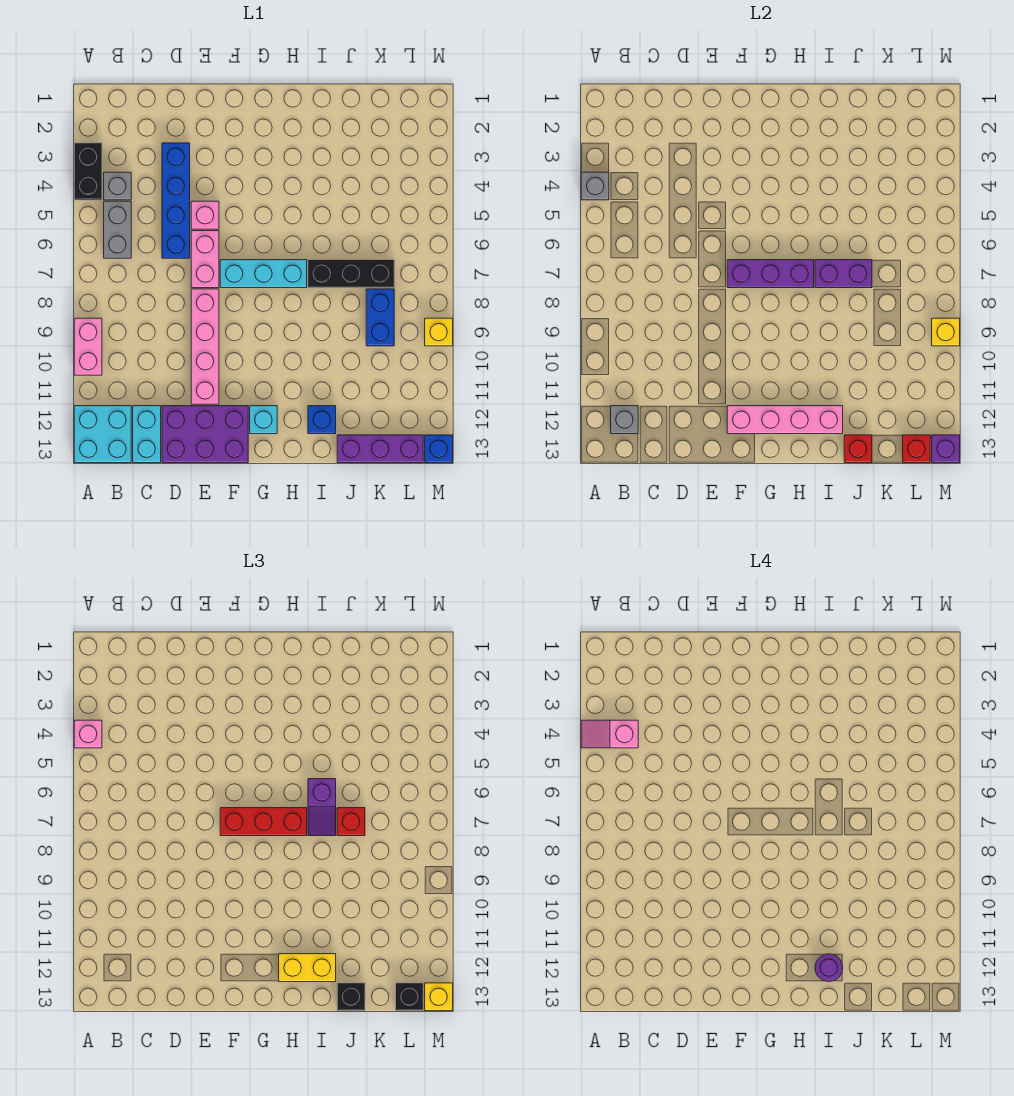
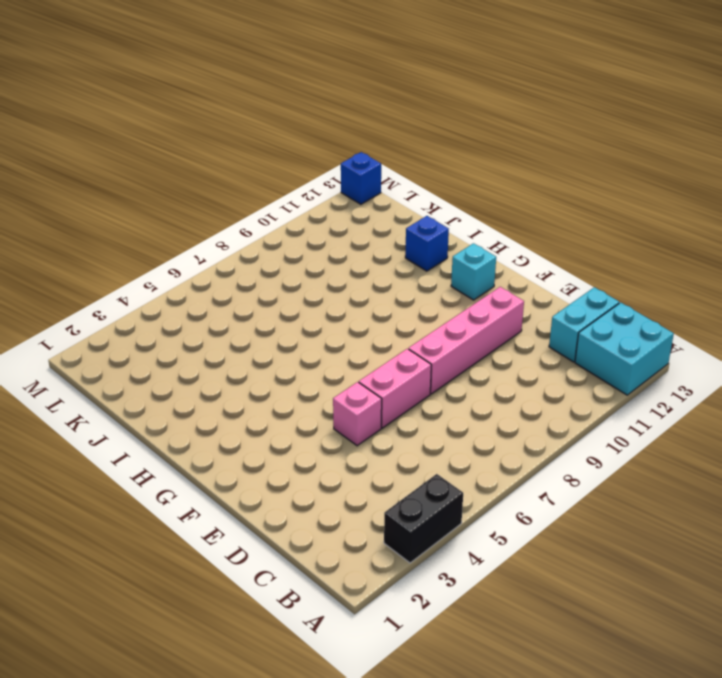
none -> pink brick A9:A10 level 1
none -> grey brick B4 level 1
none -> grey brick B5:B6 level 1
none -> blue brick D3:D6 level 1

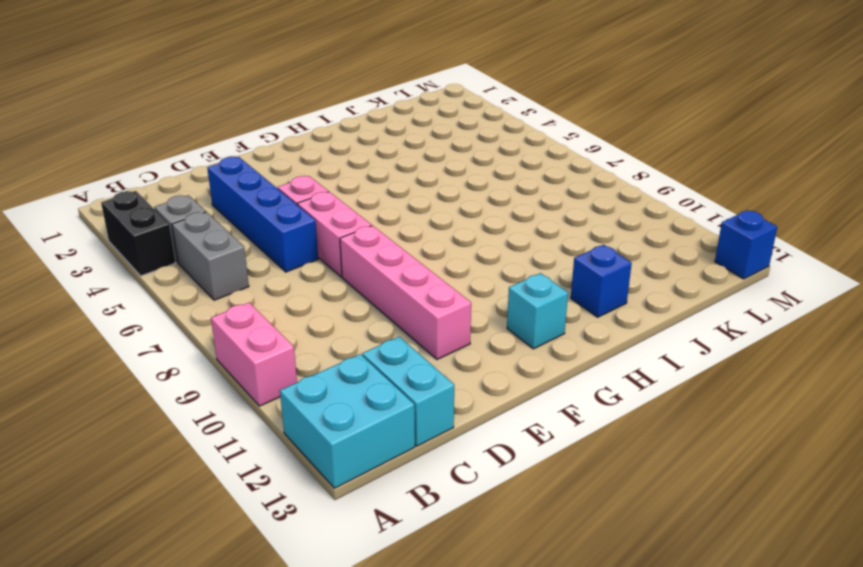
none -> purple brick D12:F13 level 1
none -> cyan brick F7:H7 level 1
none -> black brick I7:K7 level 1
none -> purple brick J13:L13 level 1

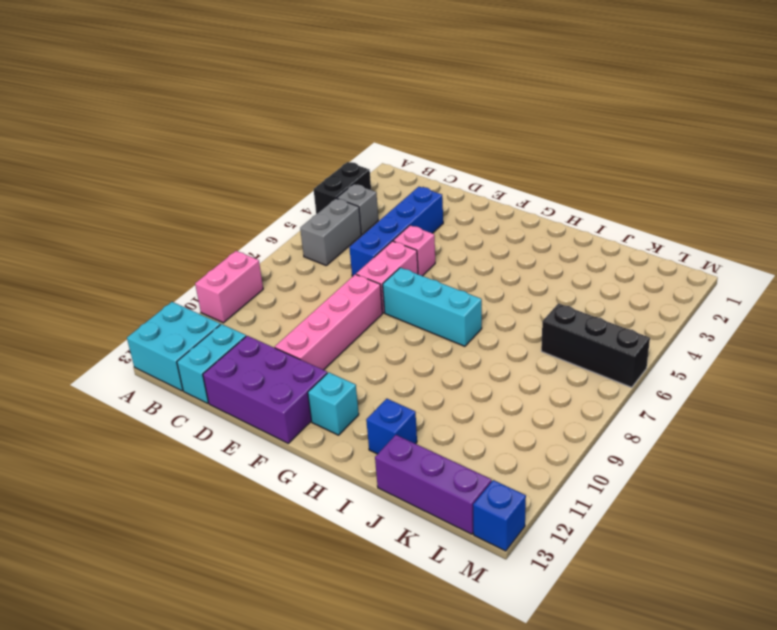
black brick K6:M6 level 1 -> black brick I7:K7 level 1
none -> blue brick K8:K9 level 1
none -> yellow brick M9 level 1
none -> grey brick A4 level 2
none -> grey brick B12 level 2

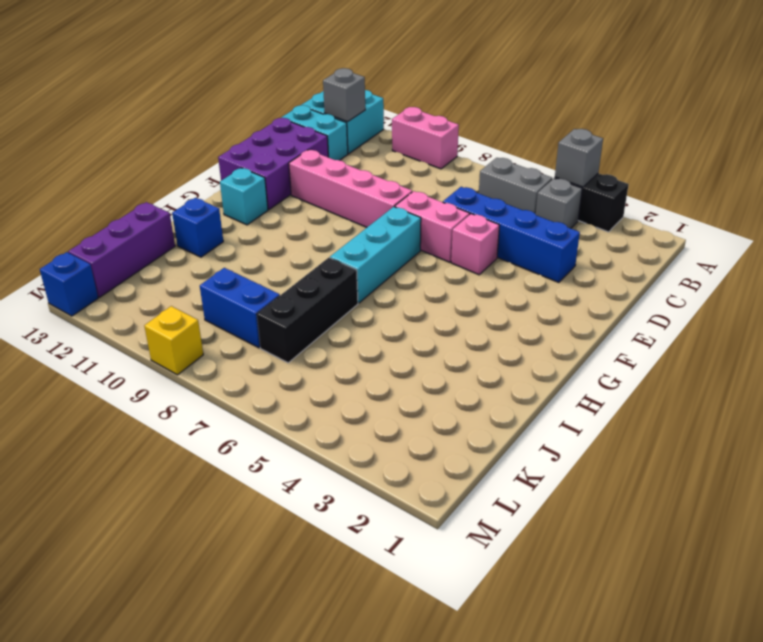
none -> purple brick F7:H7 level 2
none -> pink brick F12:I12 level 2
none -> purple brick I7:J7 level 2
none -> red brick J13 level 2

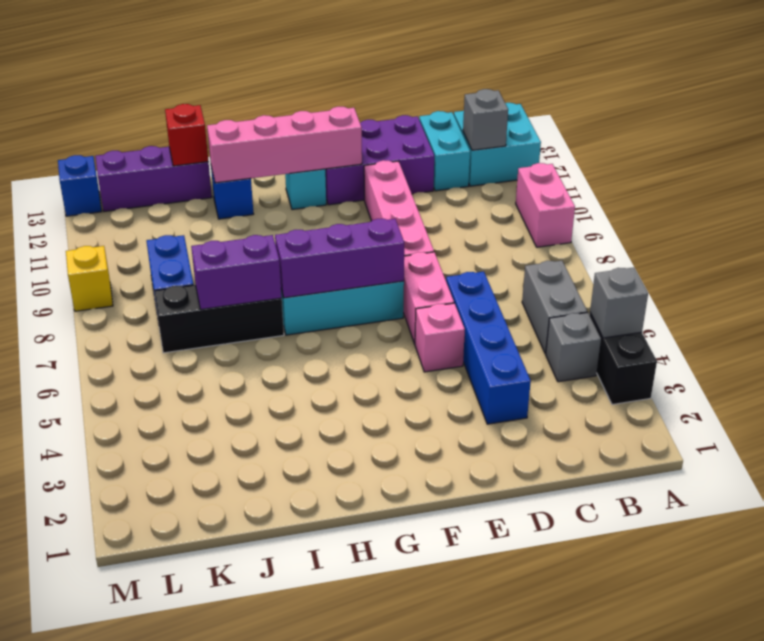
none -> red brick L13 level 2
none -> yellow brick M9 level 2
none -> purple brick M13 level 2
none -> pink brick A4 level 3

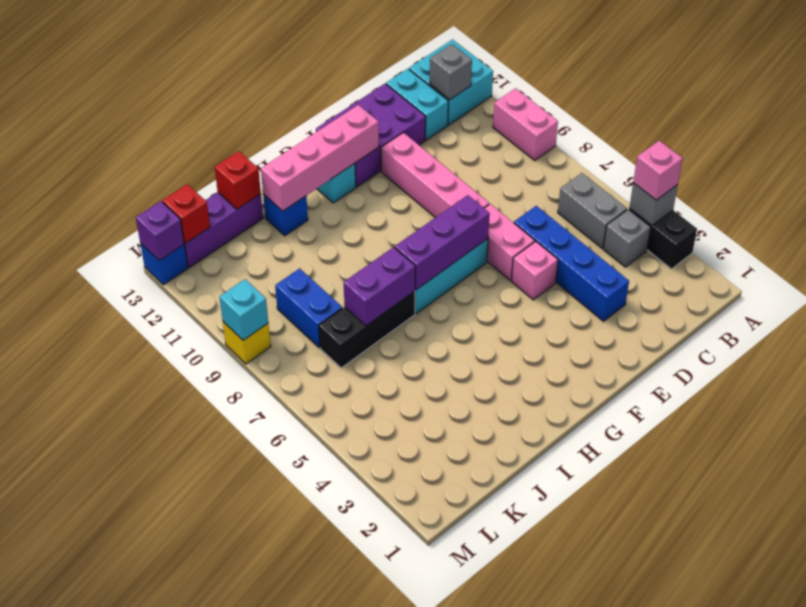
cyan brick M9 level 2 -> yellow brick M9 level 2
none -> red brick F7:H7 level 3
none -> yellow brick H12:I12 level 3
none -> purple slope I6:I7 level 3 top 6
none -> red brick J7 level 3

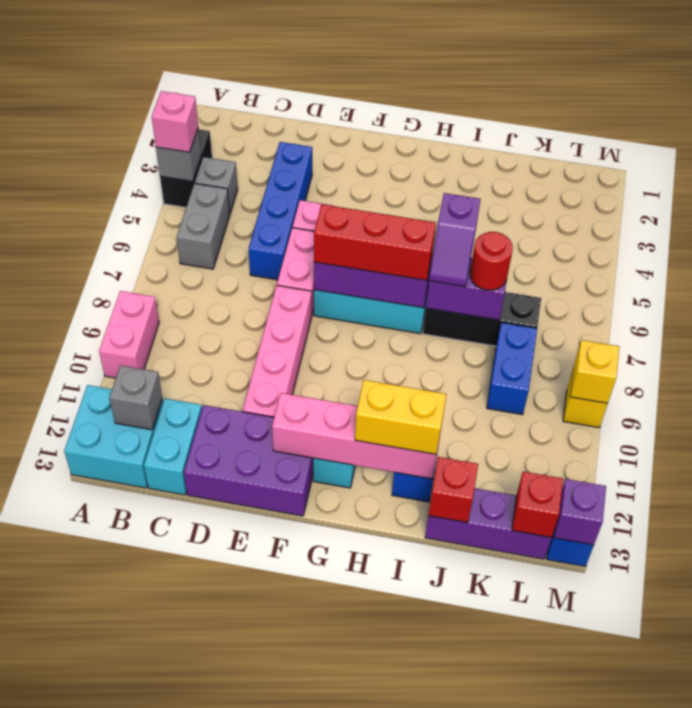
red round brick J7 level 3 -> red brick J7 level 3
none -> black brick J13 level 3
none -> black brick L13 level 3
none -> yellow brick M13 level 3
none -> pink slope A4:B4 level 4 top B

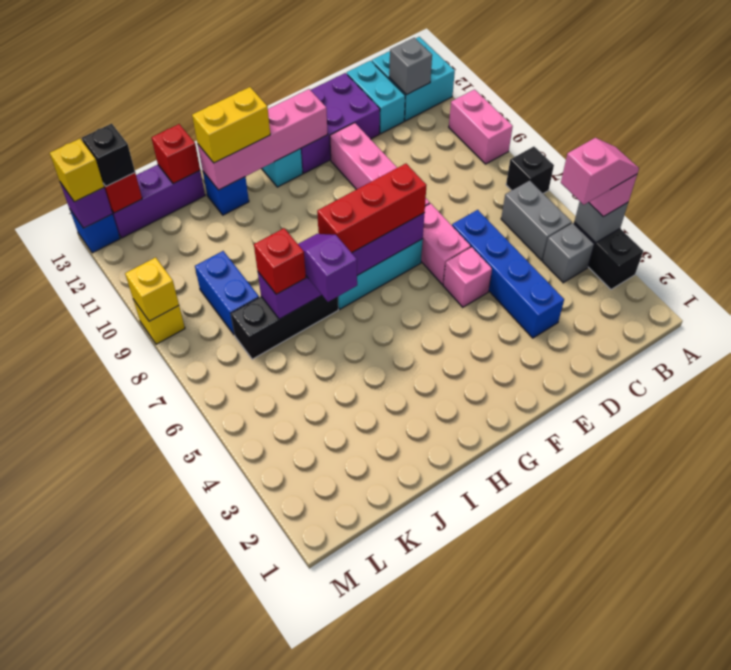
black brick A7 level 1 -> black brick J13 level 3
none -> purple round brick I12 level 4

